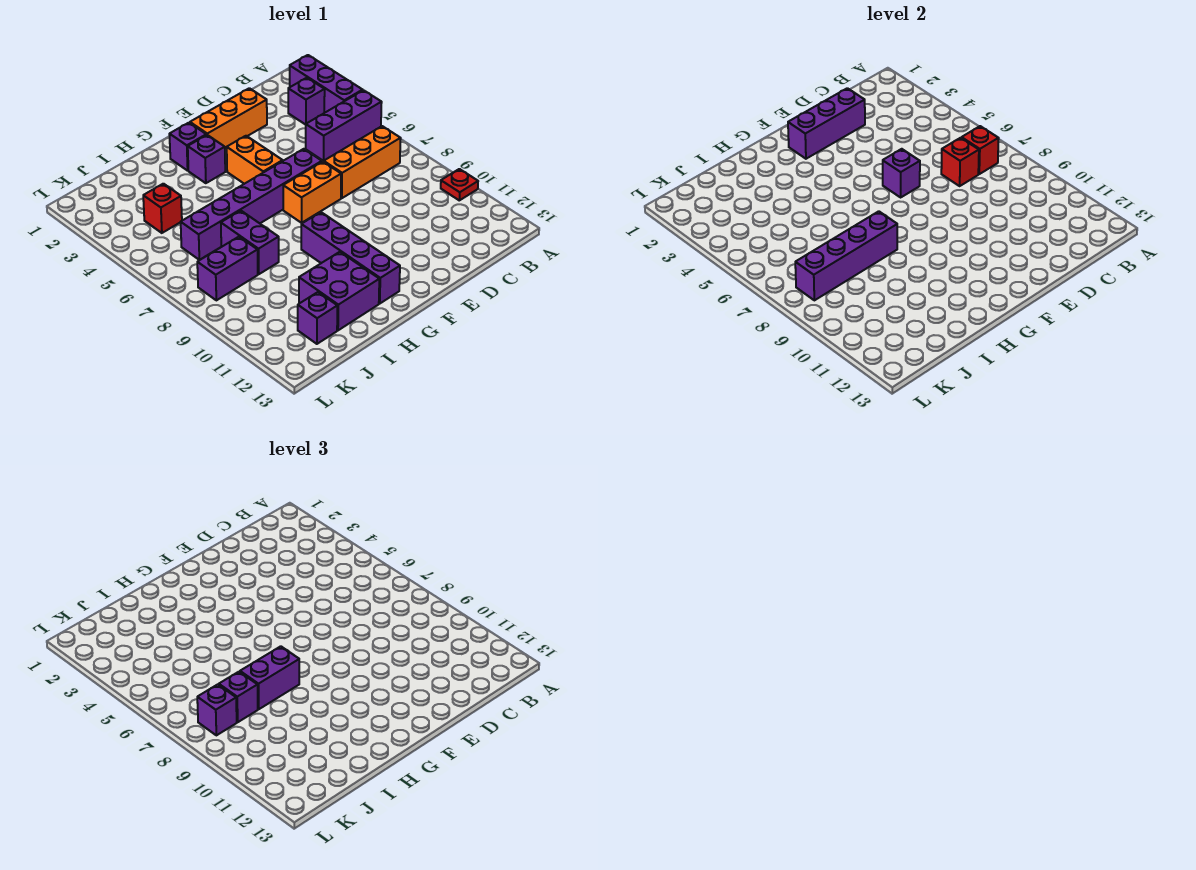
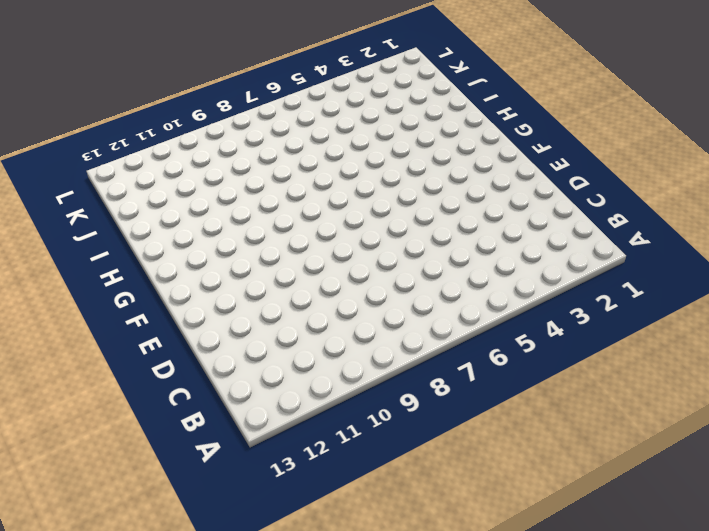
none -> purple brick A2:A4 level 1
none -> purple brick A5:C5 level 1
none -> red plate A10 level 1

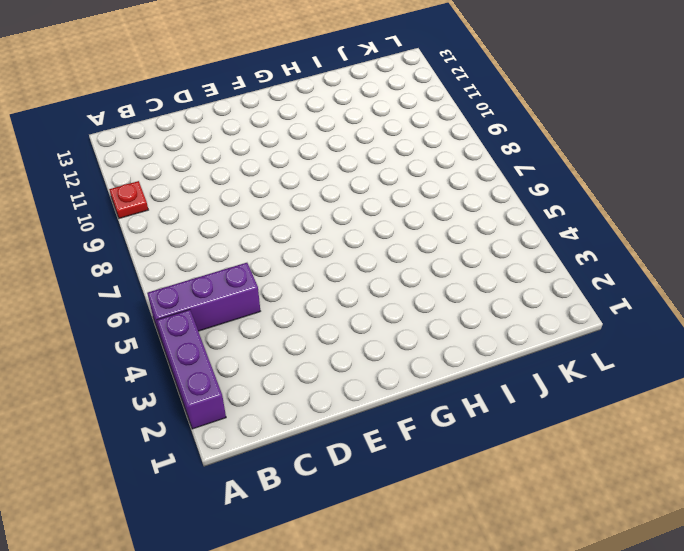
none -> purple brick B3 level 1
none -> orange brick B7:D7 level 1
none -> orange brick D2:F2 level 1

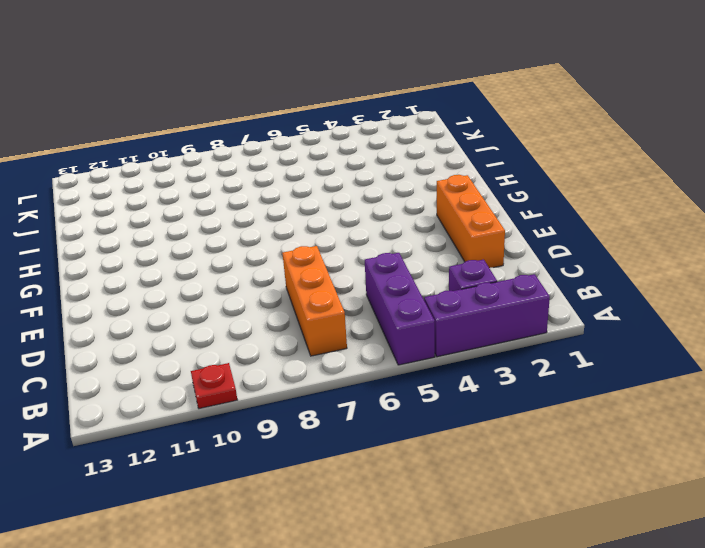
none -> purple brick E6:J6 level 1
none -> orange brick E7:F7 level 1
none -> orange brick F4:F5 level 1

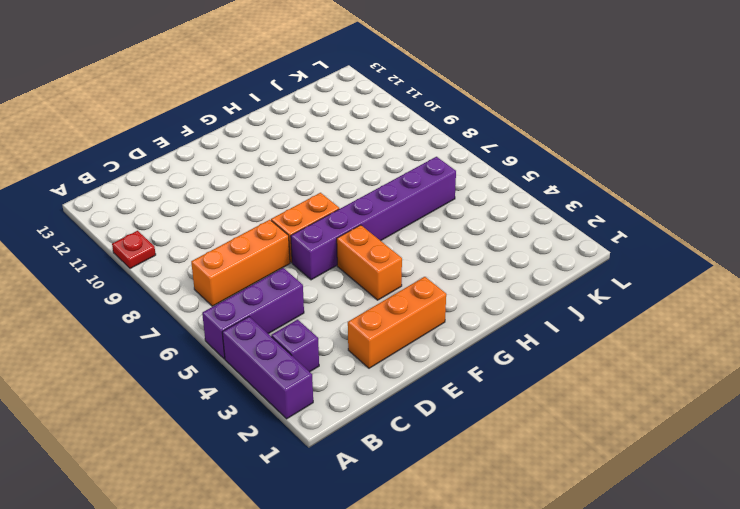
none -> purple brick G2 level 1
none -> purple brick G3 level 1
none -> purple brick G9:G12 level 1

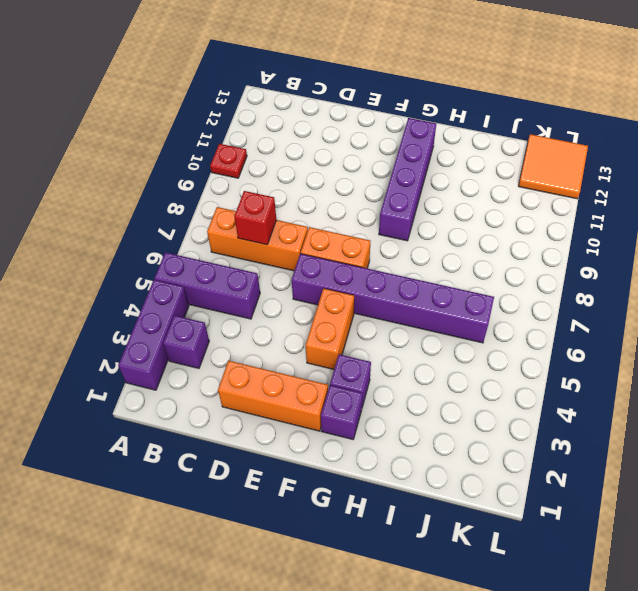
orange tile K12:L13 level 1 -> none
none -> purple brick H11:I12 level 1
none -> purple brick I7:I8 level 1
none -> red brick J4 level 1

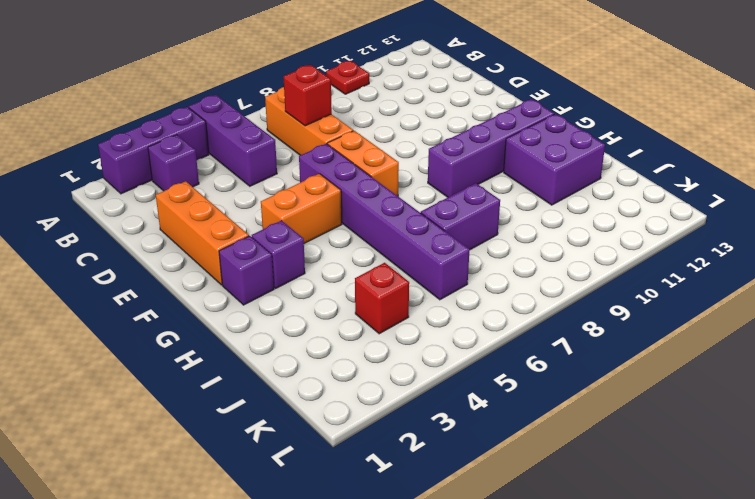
none -> purple brick J8:K8 level 1
none -> purple brick J12 level 1
none -> red brick B7 level 2

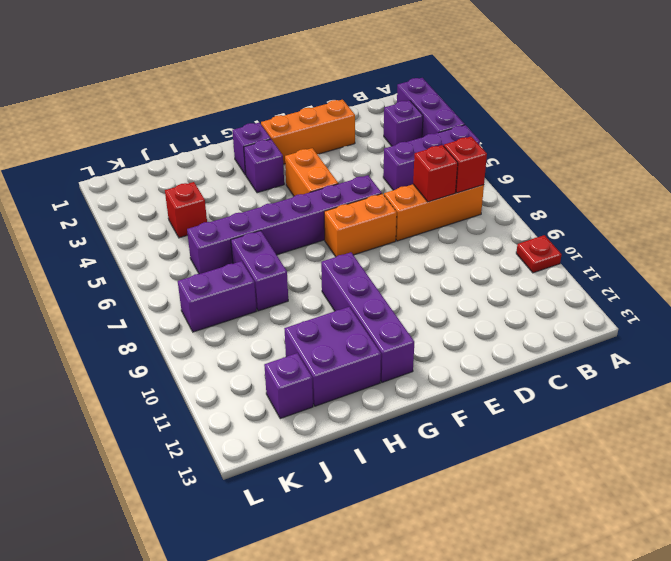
none -> purple brick D2:F2 level 2
none -> purple brick E6 level 2
none -> purple brick H8:K8 level 2

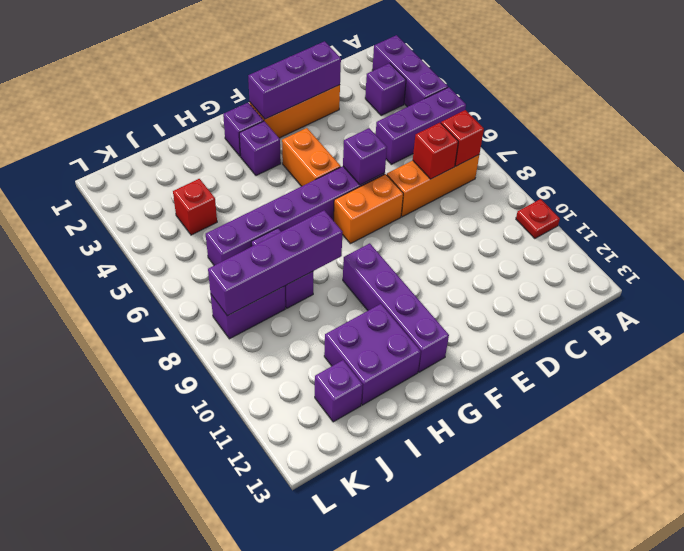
none -> purple brick H8:I8 level 3
none -> purple brick J8 level 3
none -> purple brick K8 level 3

